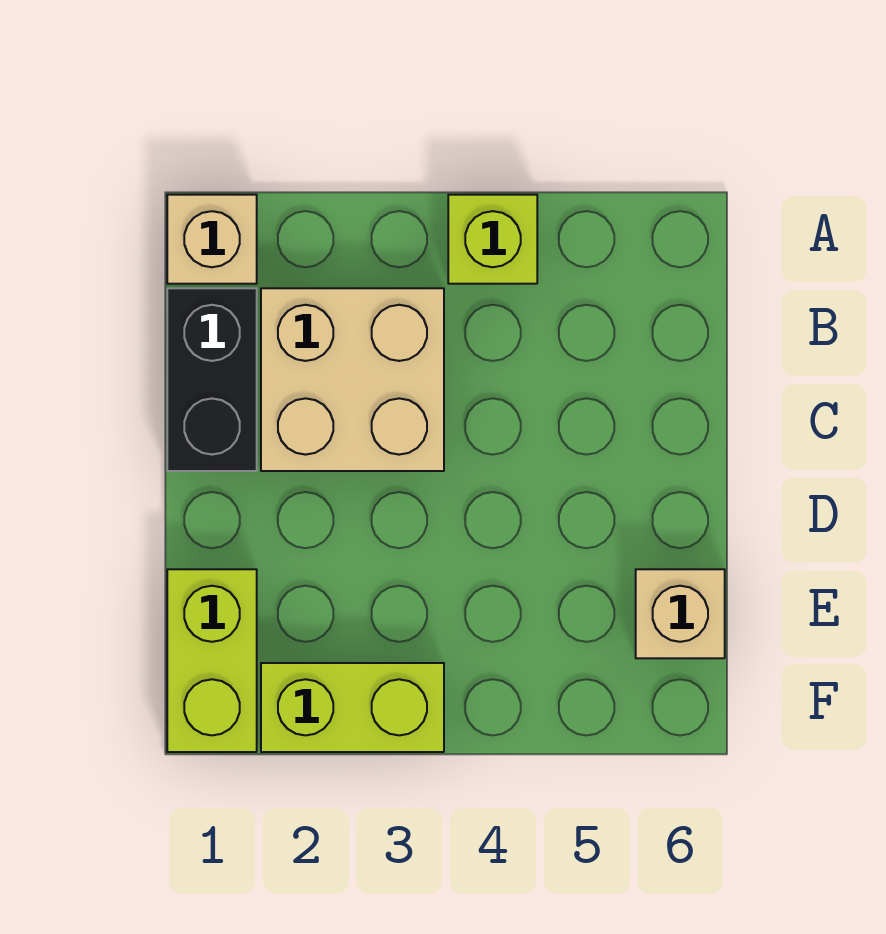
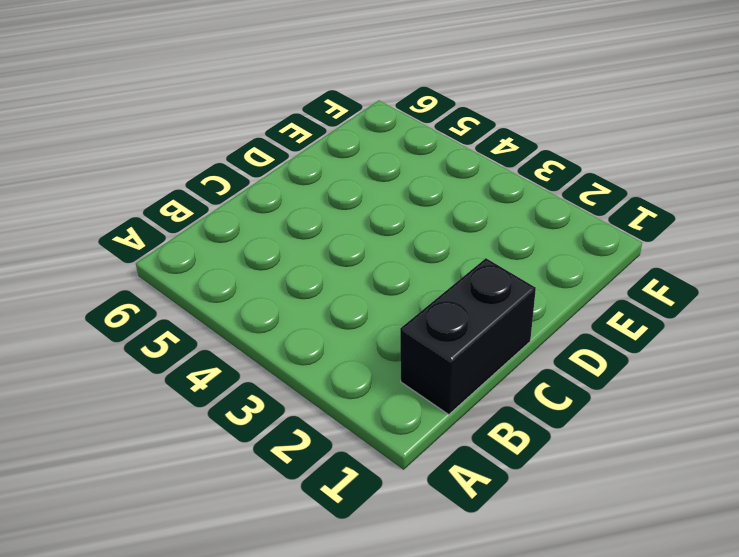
none -> tan brick A1 level 1
none -> lime brick A4 level 1

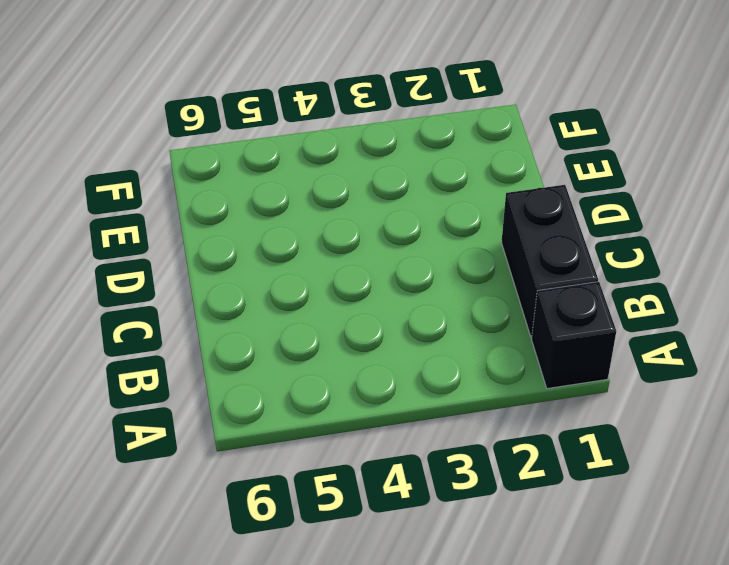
black brick A1 level 1 -> tan brick A1 level 1
none -> lime brick A4 level 1
none -> tan brick B2:C3 level 1

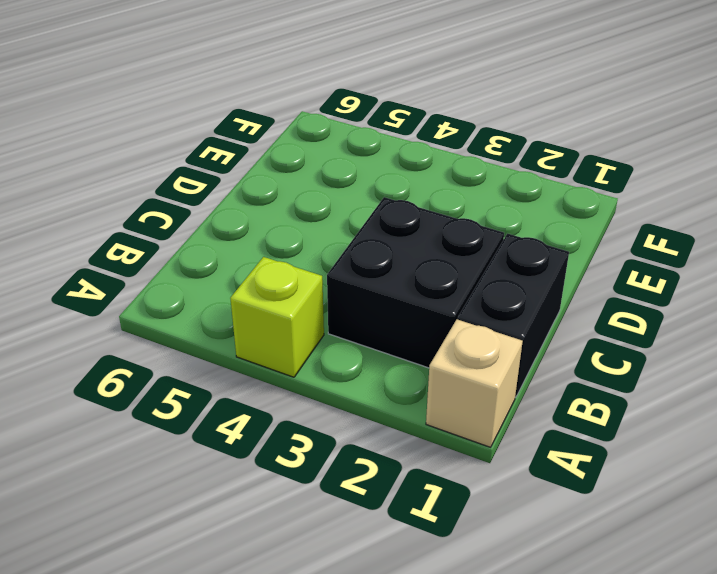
black brick B2:C3 level 1 -> tan brick B2:C3 level 1
none -> lime brick E1:F1 level 1
none -> tan brick E6 level 1

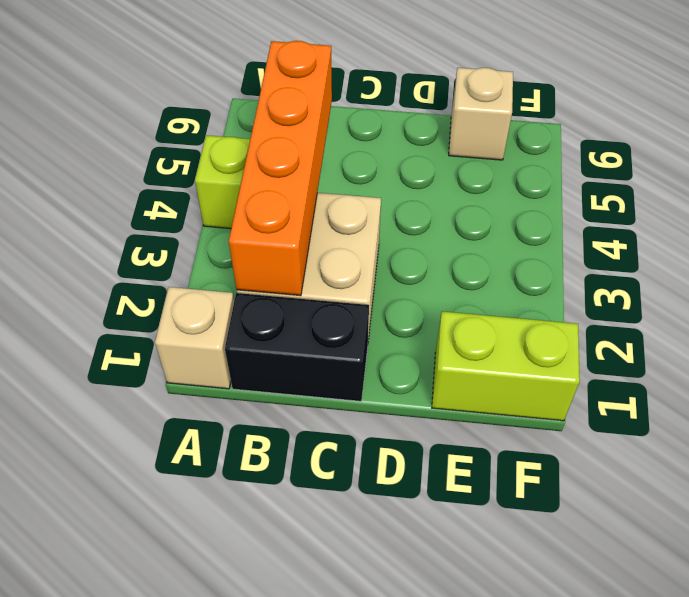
orange brick B2:B5 level 2 -> none
none -> lime brick F2:F3 level 1

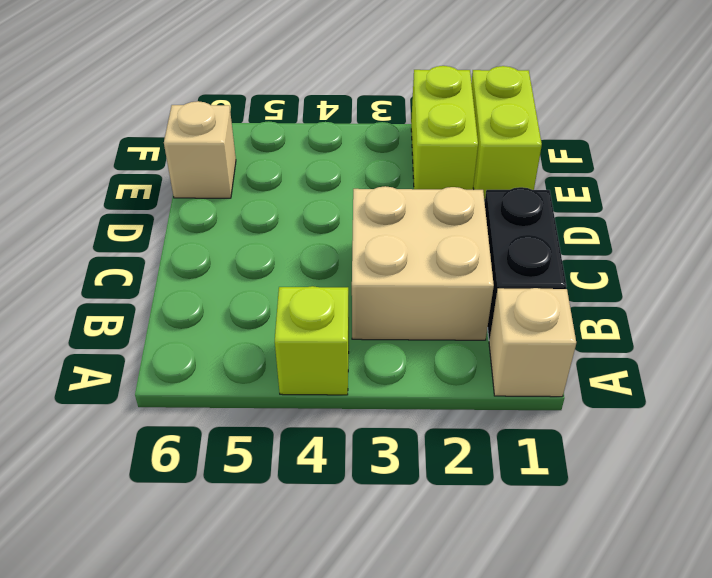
lime brick E2:F2 level 1 -> lime brick F2:F3 level 1

